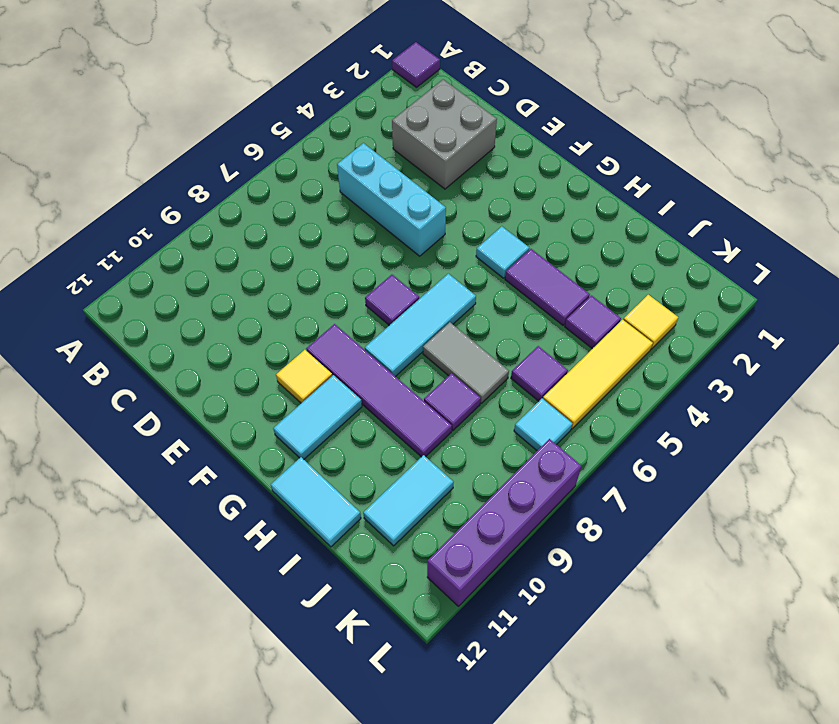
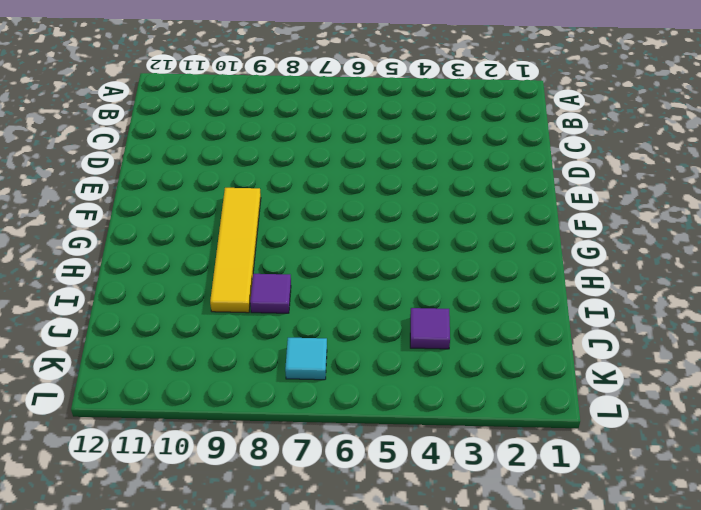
yellow tile F9:I9 level 1 -> purple tile F9:I9 level 1
none -> purple tile A1 level 1
none -> grey brick C2:D3 level 1
none -> cyan brick C5:E5 level 1

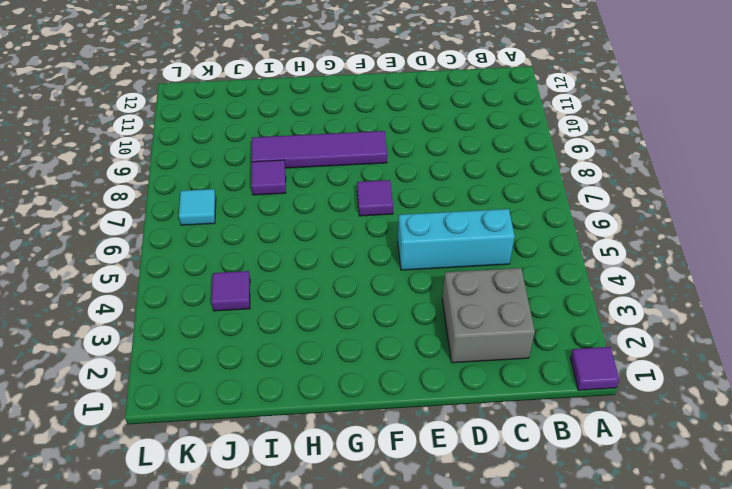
none -> yellow tile F10 level 1
none -> cyan tile G4 level 1
none -> cyan tile G6:G8 level 1

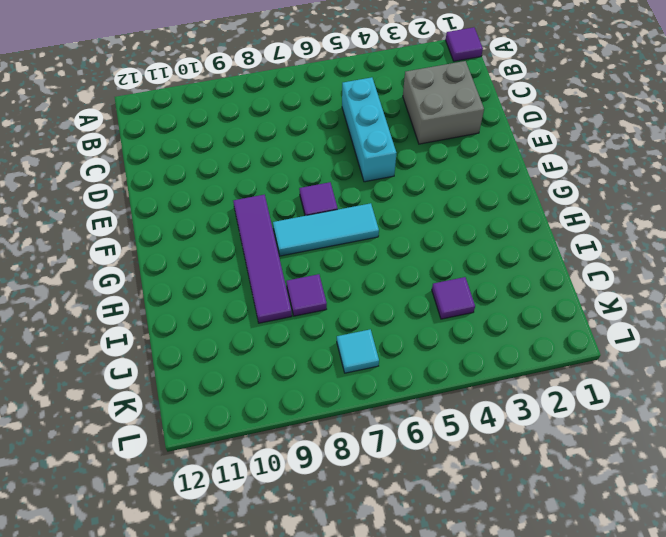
none -> yellow tile F10 level 1
none -> cyan tile G4 level 1
none -> cyan tile G10:G11 level 1

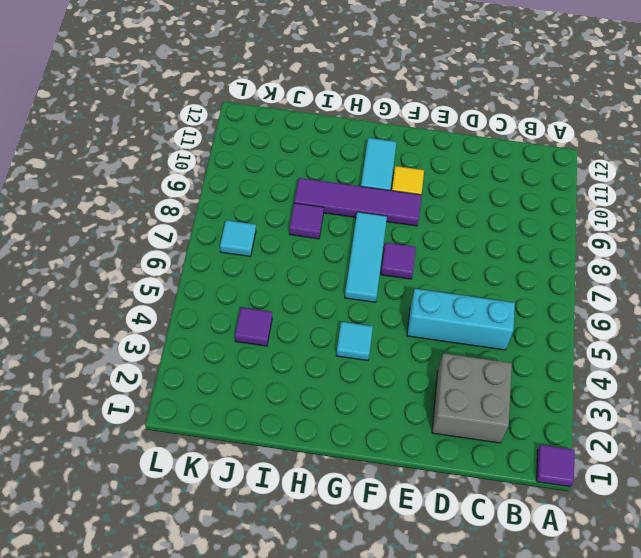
none -> purple tile H4:I4 level 1
none -> grey tile H7:I7 level 1
none -> cyan tile H12:I12 level 1

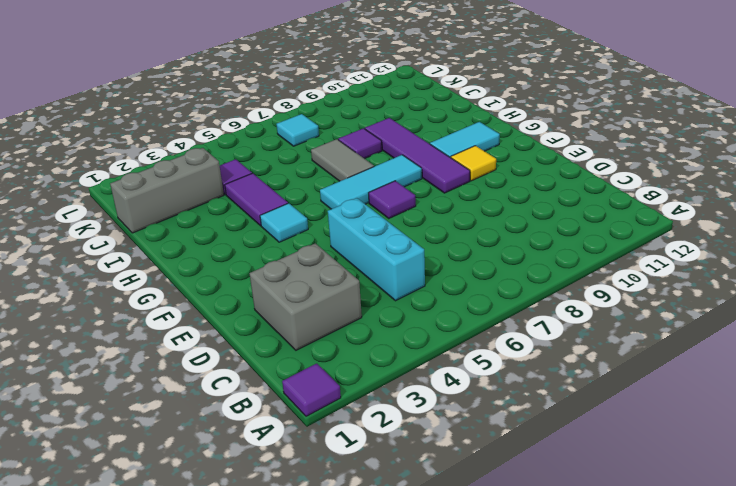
grey brick J1:J3 level 1 -> none
none -> cyan tile H12:I12 level 1
none -> purple tile J6 level 1
none -> cyan tile J10:J11 level 1

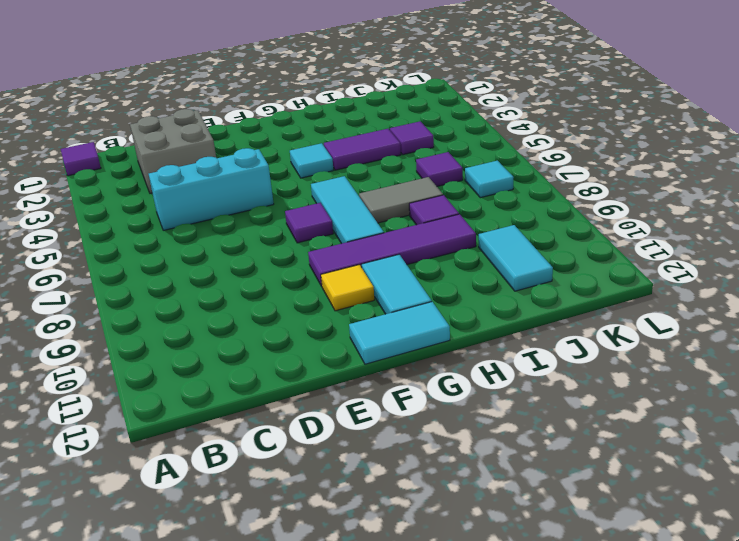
cyan tile F12:G12 level 1 -> cyan tile H12:I12 level 1
none -> yellow tile K3 level 1
none -> yellow tile K4:K6 level 1
none -> purple brick L8:L11 level 1

